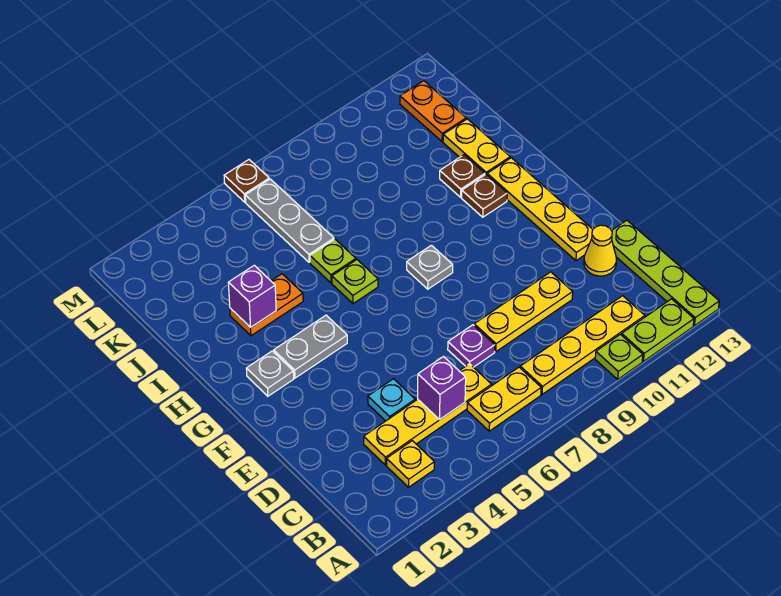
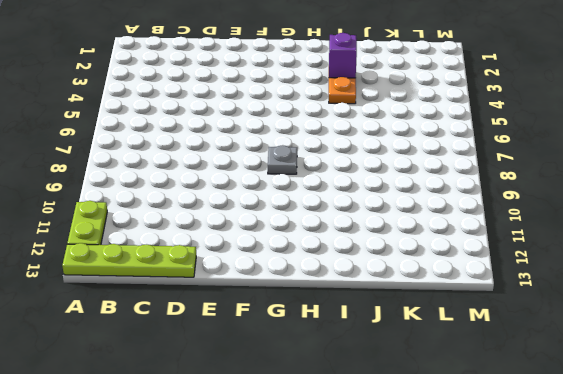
none -> lime plate A10 level 1
none -> yellow plate B3 level 1
none -> yellow plate B6:B7 level 1

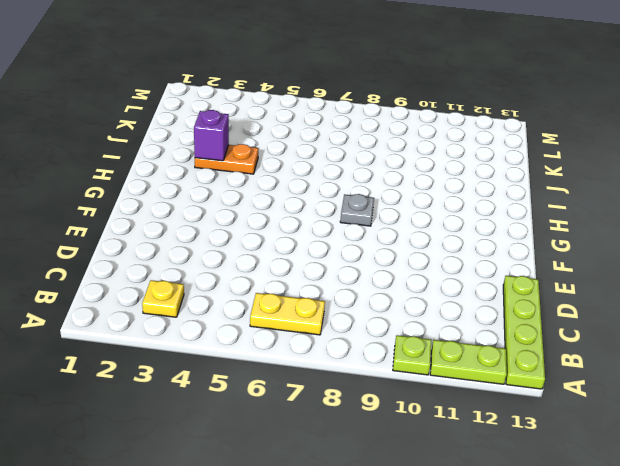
none -> yellow plate B8:B11 level 1
none -> yellow plate C3:C6 level 1
none -> cyan plate D4 level 1

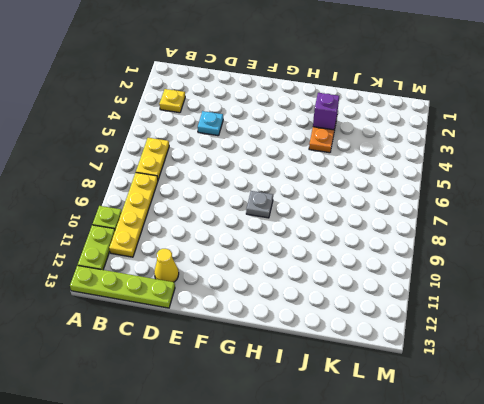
none -> yellow plate C3:C6 level 1
none -> purple plate D7 level 1
none -> yellow plate D8:D10 level 1

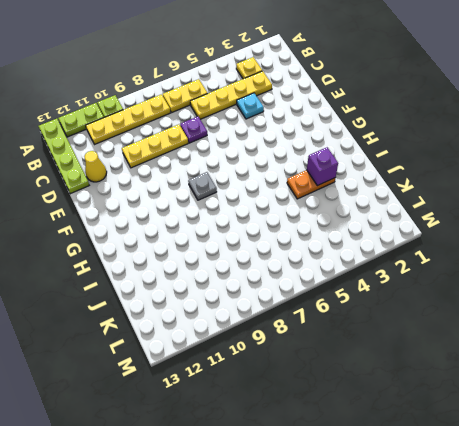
none -> yellow plate E12:H12 level 1
none -> grey plate G2 level 1
none -> grey plate G3:G4 level 1

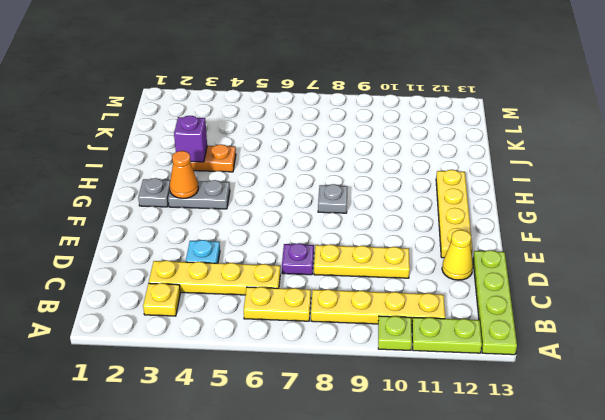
orange cone G3 level 2 -> none
none -> lime plate H6 level 1
none -> brown plate H11 level 1
none -> lime plate I6 level 1

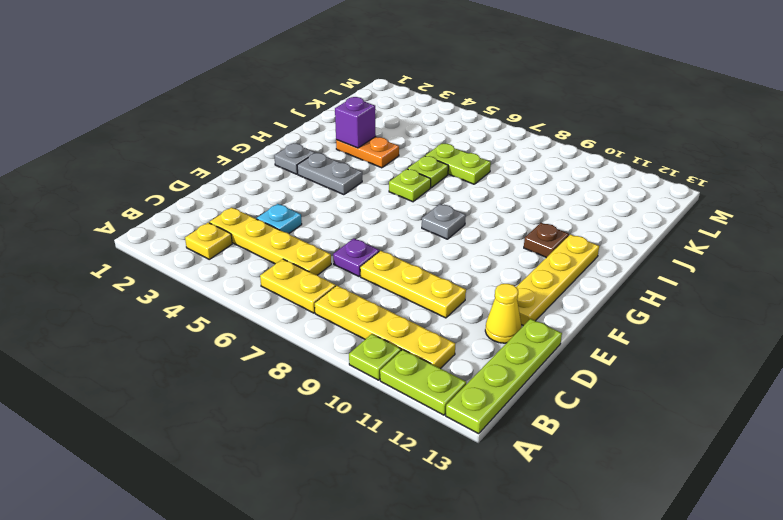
lime plate J6:J7 level 1 -> grey plate J6:L6 level 1
none -> brown plate I11 level 1
none -> yellow plate I12:J12 level 1
none -> orange plate K12:L12 level 1

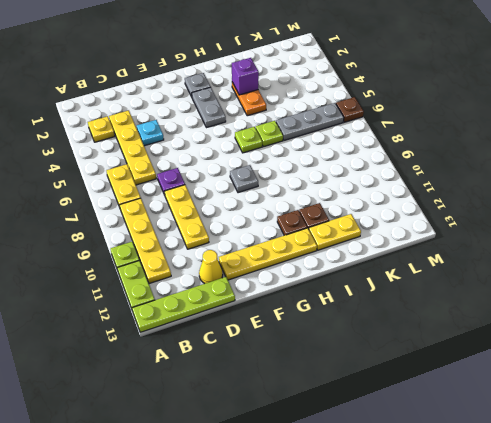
none -> orange plate K12:L12 level 1
none -> purple brick C5 level 2

